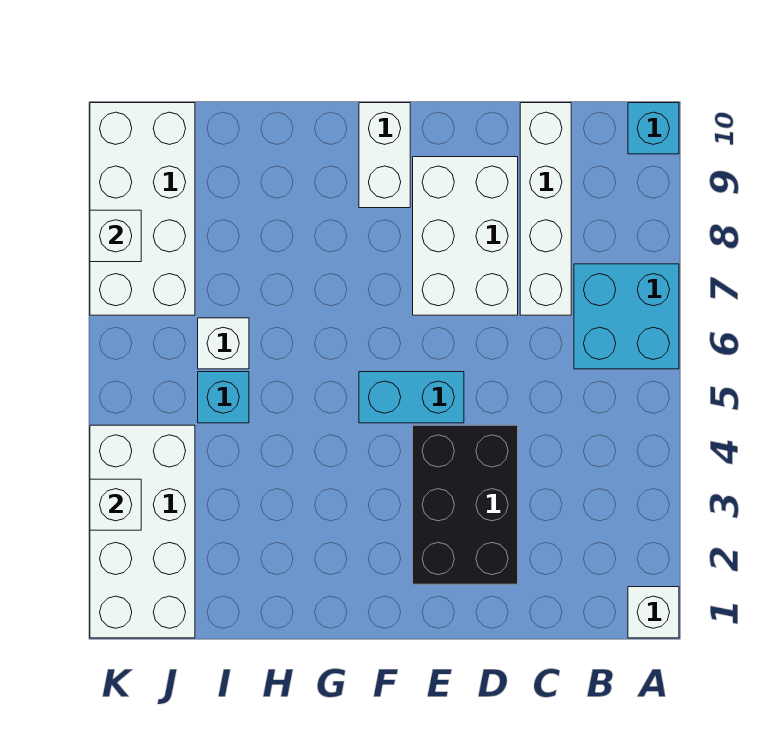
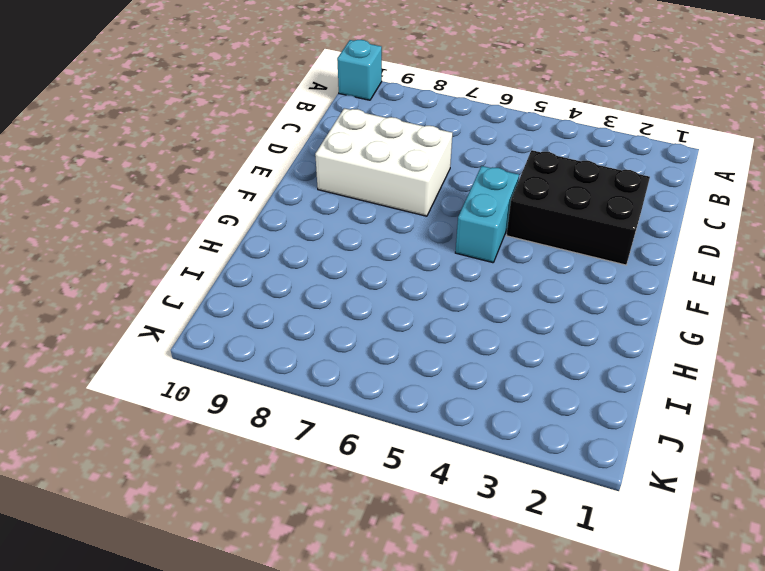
none -> white brick A1 level 1
none -> cyan brick A6:B7 level 1
none -> white brick C7:C10 level 1

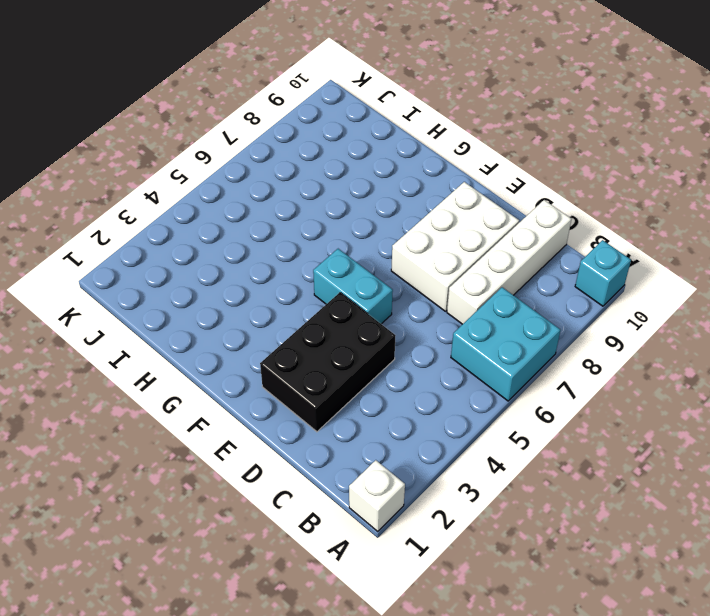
none -> white brick F9:F10 level 1
none -> cyan brick I5 level 1
none -> white brick I6 level 1

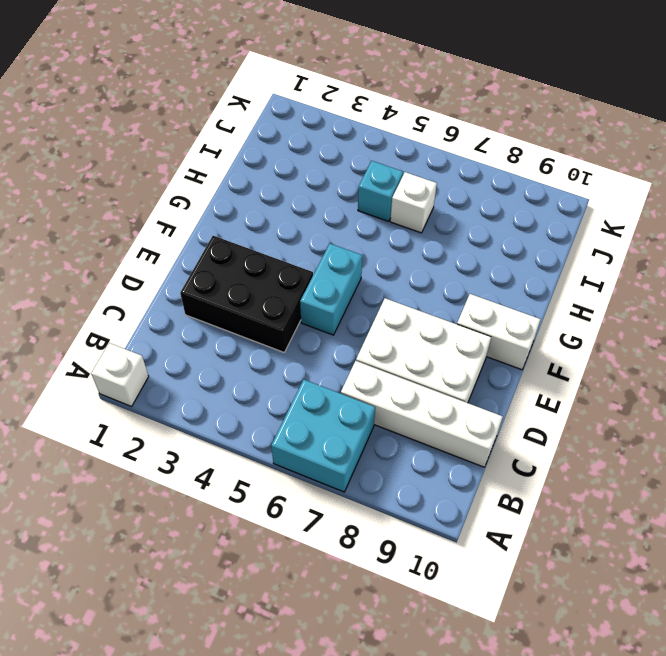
none -> cyan brick A10 level 1
none -> white brick J1:K4 level 1
none -> white brick J7:K10 level 1

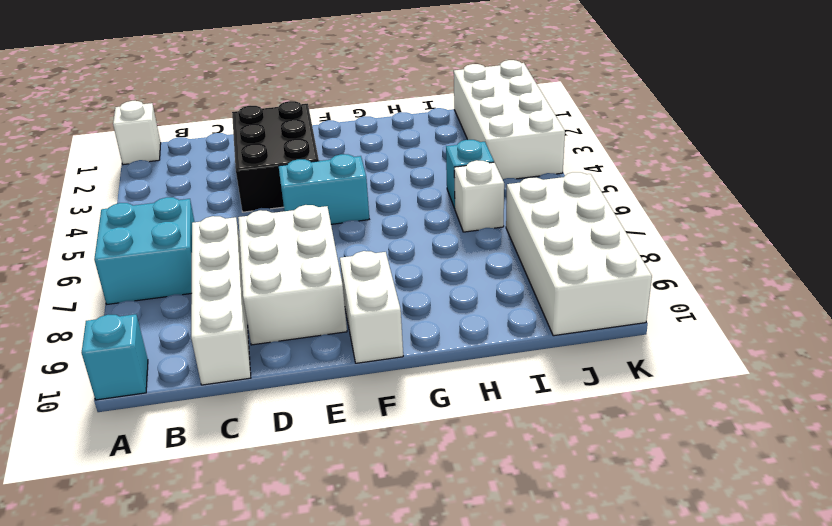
none -> white brick K3 level 2
none -> white brick K8 level 2

